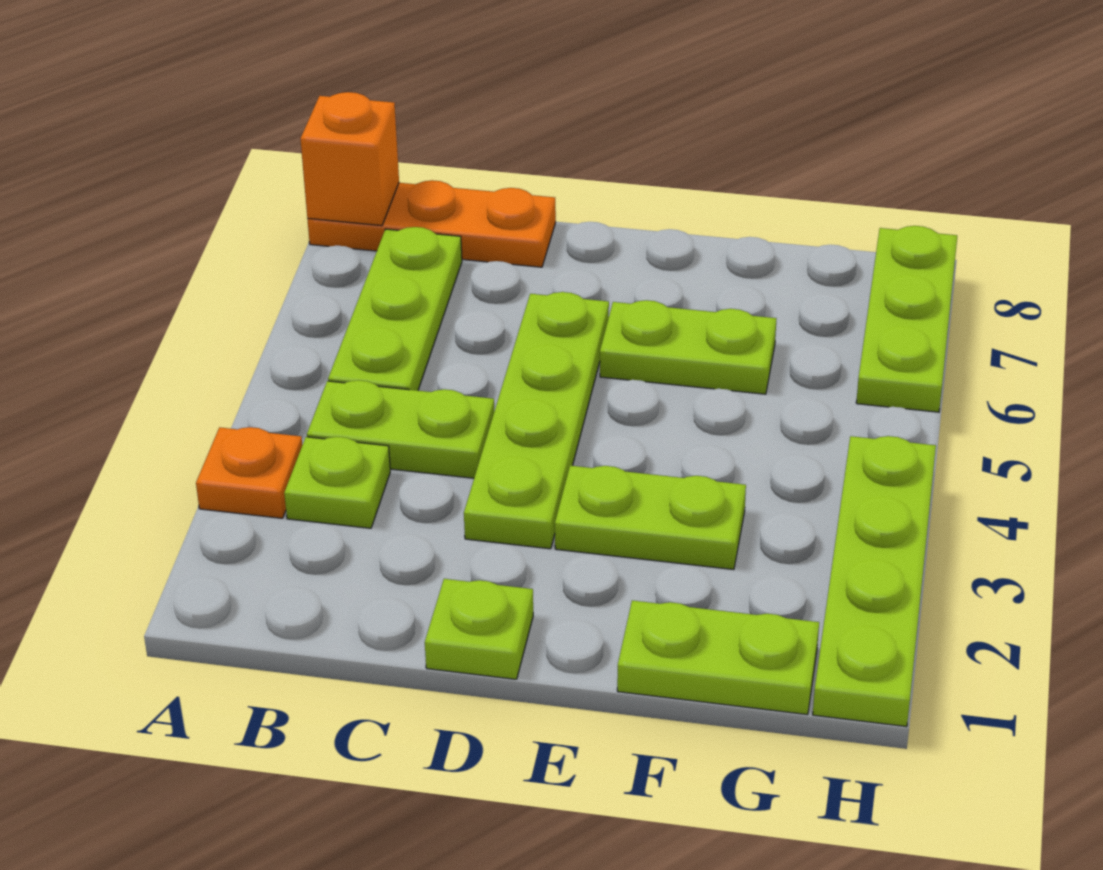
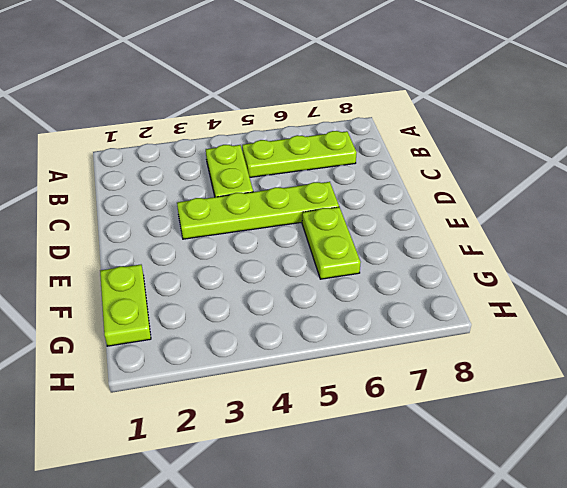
none -> orange plate A3 level 1
none -> orange plate A8:C8 level 1
none -> lime plate B3 level 1

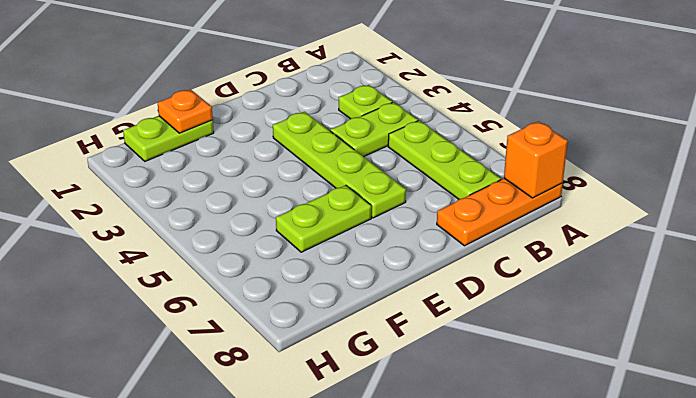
orange plate F1 level 2 -> orange plate A3 level 1
none -> lime plate D1 level 1
none -> lime plate E3:F3 level 1
none -> lime plate H1:H4 level 1

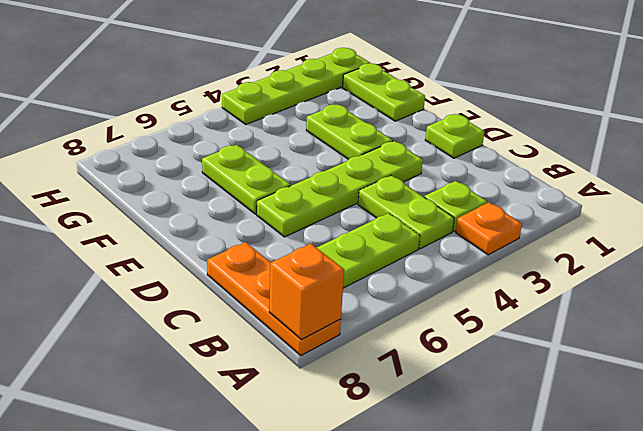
none -> lime plate H6:H8 level 1

